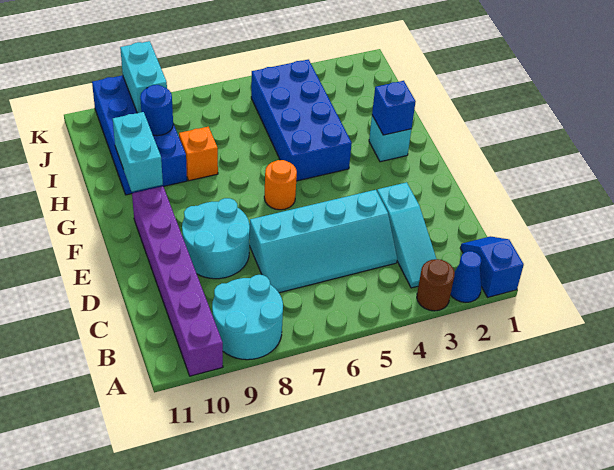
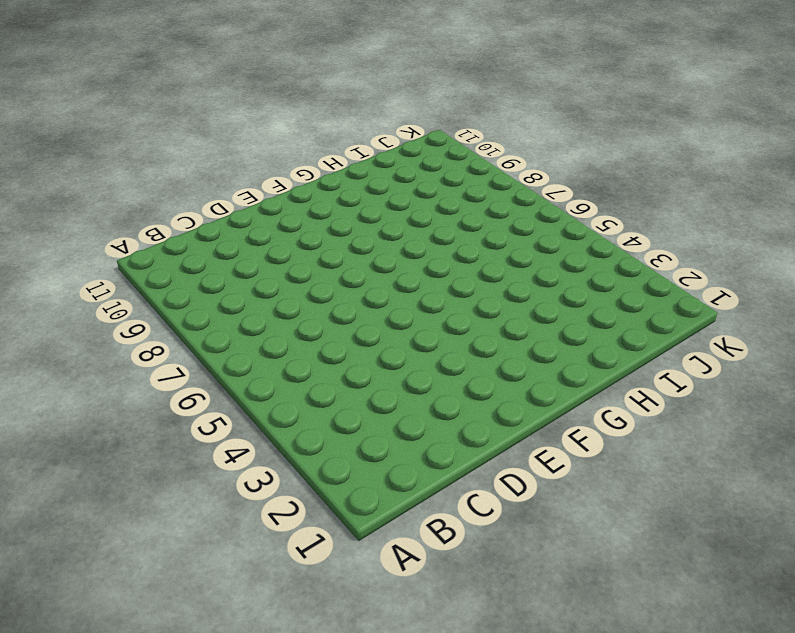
none -> blue slope A1:B1 level 1 top A
none -> blue cone A2 level 1
none -> brown round brick A3 level 1

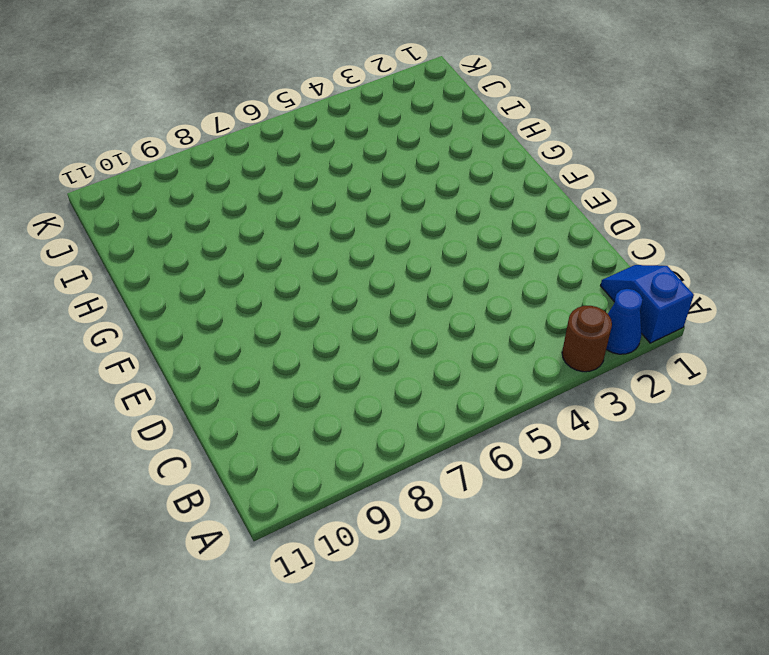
none -> cyan round brick A8:B9 level 1
none -> purple brick A10:F10 level 1
none -> cyan slope B3:D3 level 1 top D

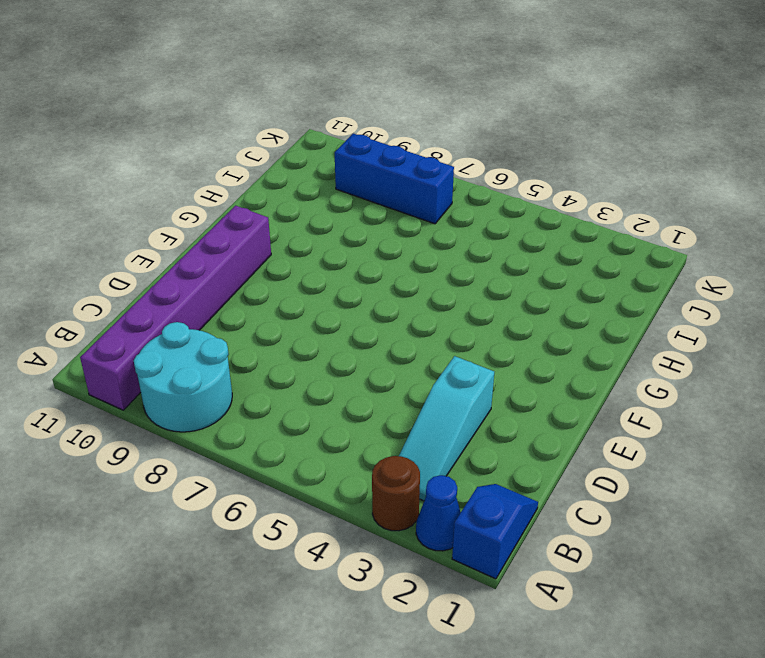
blue brick J7:J9 level 1 -> blue brick H9:K10 level 1
none -> cyan slope C4:D7 level 1 top D
none -> cyan round brick D8:E9 level 1
none -> orange round brick F6 level 1

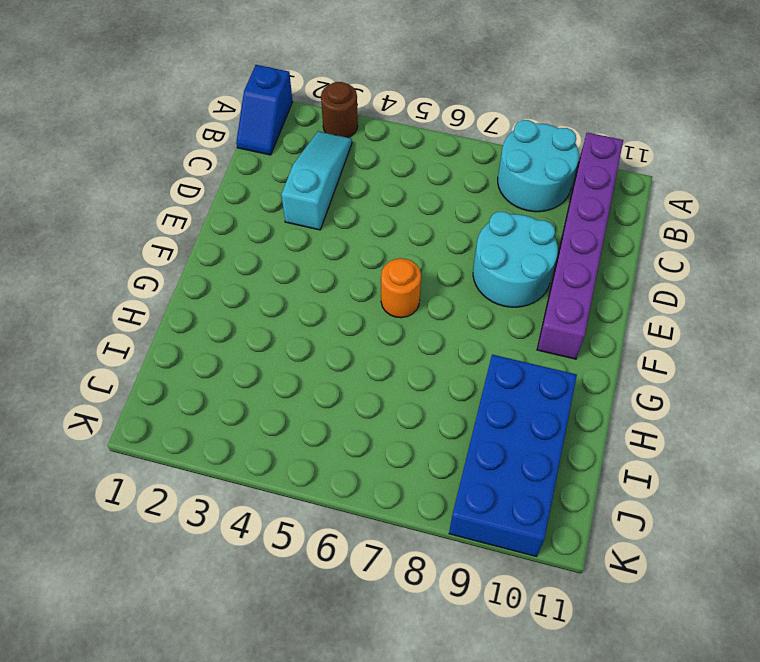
none -> blue cone A2 level 1
none -> cyan slope C4:D7 level 1 top D
none -> cyan brick G2 level 1

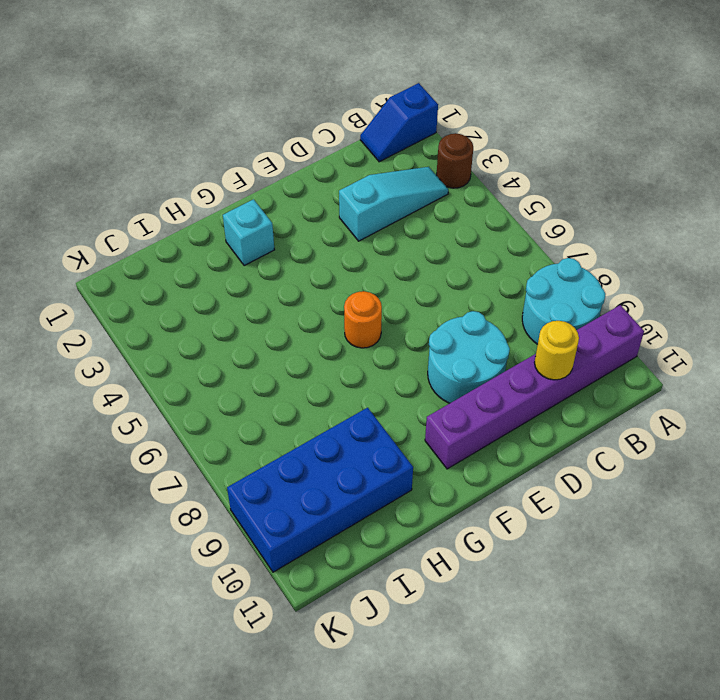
yellow round brick C10 level 2 -> none
none -> blue cone A2 level 1
none -> cyan slope C4:D7 level 1 top D
none -> blue brick G4:J5 level 1

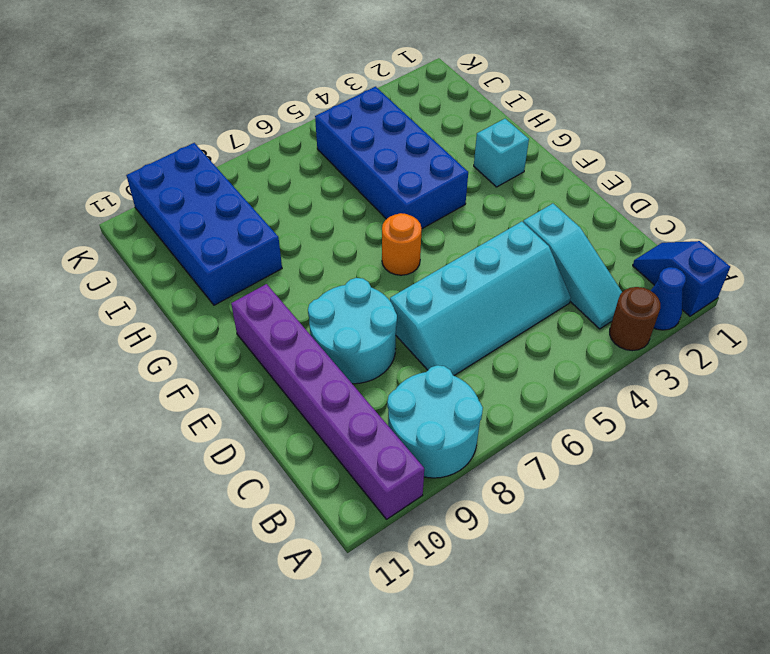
none -> orange brick H8 level 1
none -> blue brick G2 level 2
none -> cyan brick G10:H10 level 2

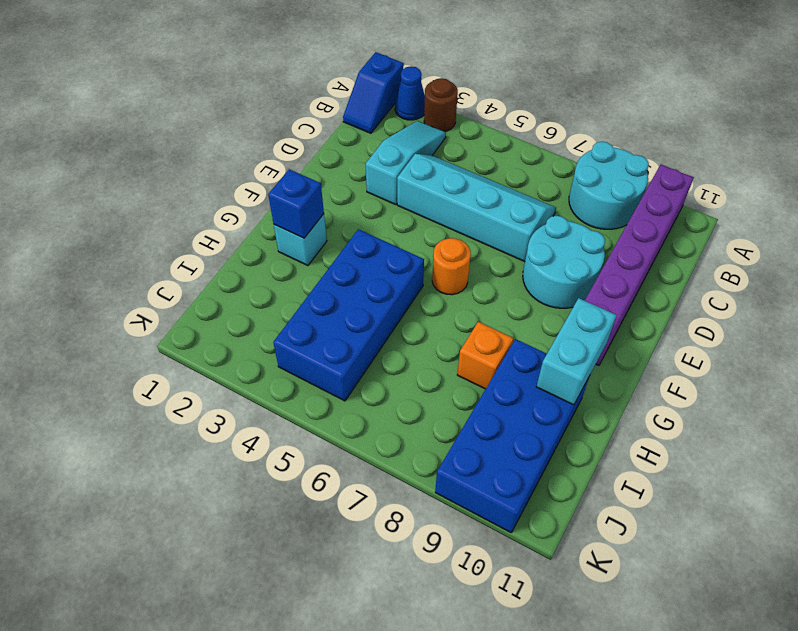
none -> blue round brick I9 level 2
none -> cyan brick J9:K9 level 2

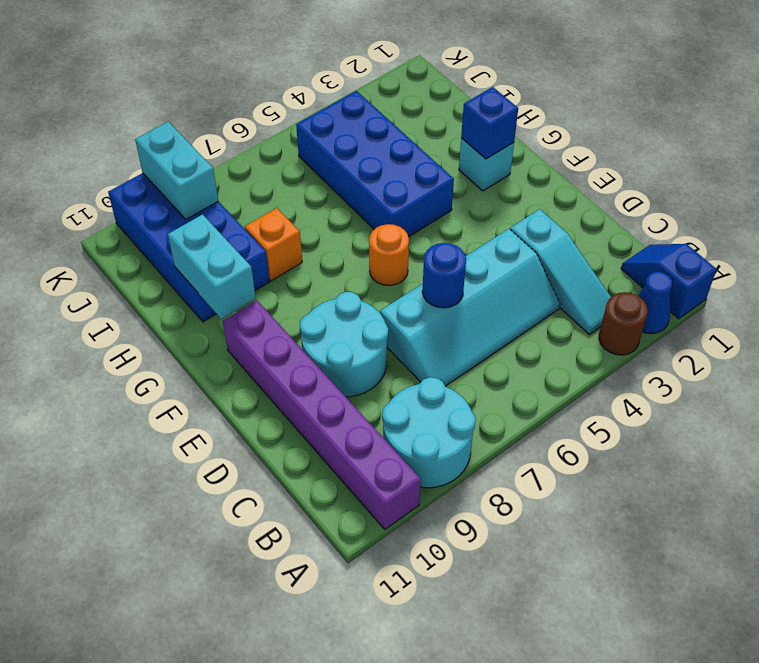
blue round brick D6 level 2 -> blue round brick I9 level 2

